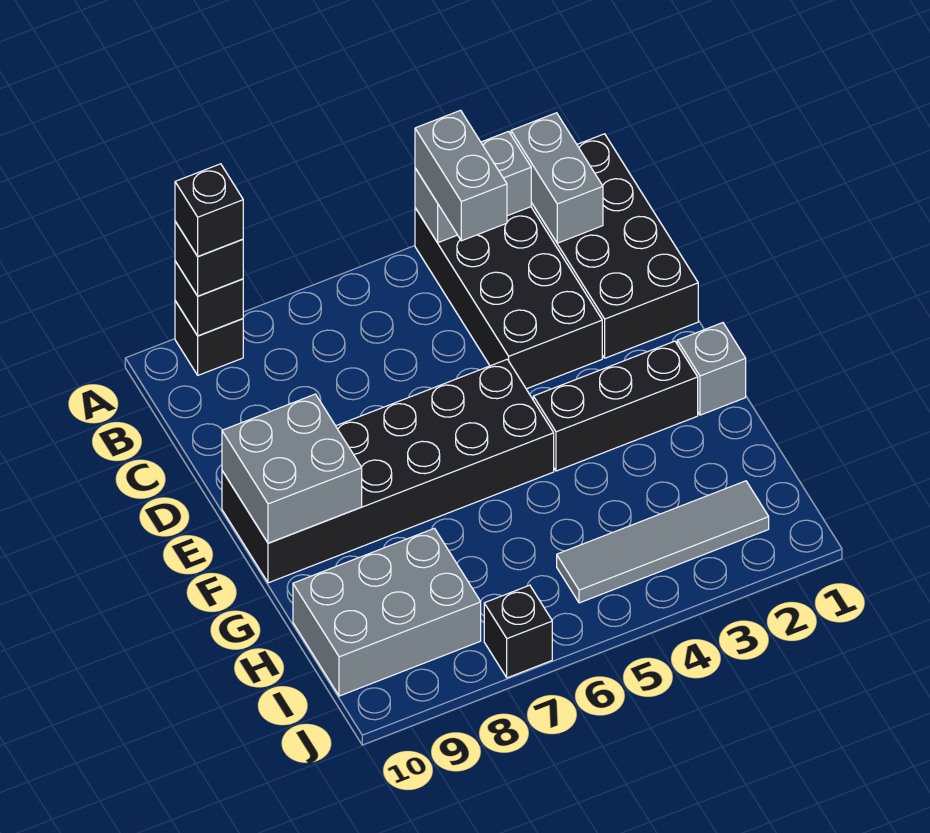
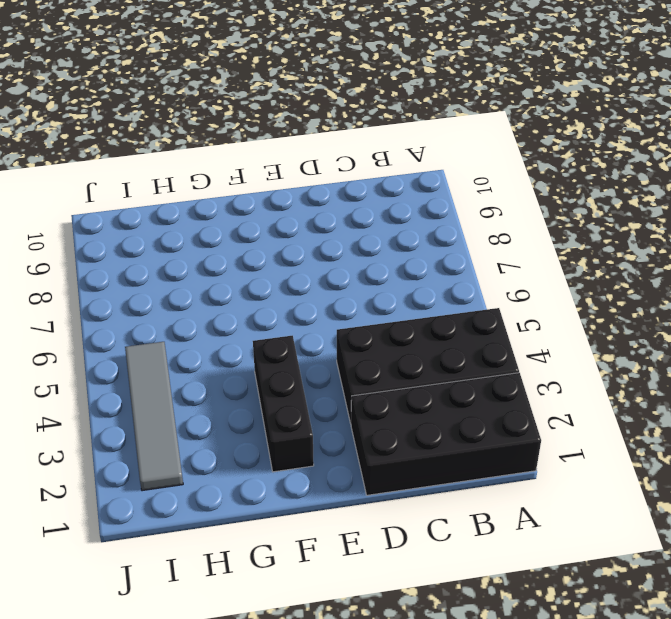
none -> black brick A9 level 1
none -> black brick E5:F10 level 1
none -> grey brick F1 level 1

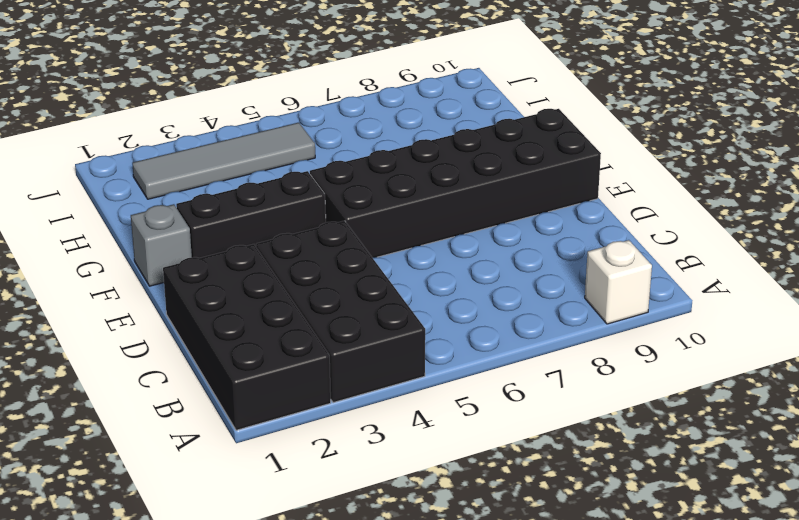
white brick A9 level 1 -> black brick A9 level 1
none -> grey brick H8:I10 level 1
none -> black brick J7 level 1
none -> grey brick A2:B2 level 2

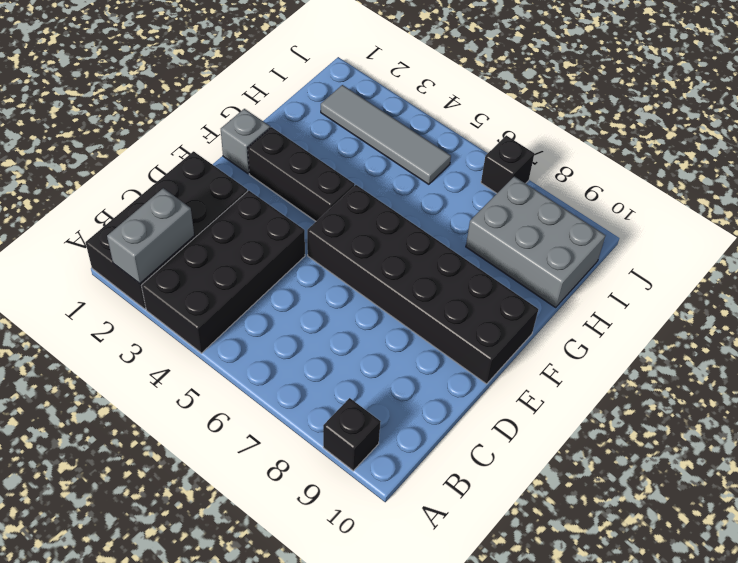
none -> grey brick A3:A4 level 2
none -> black brick A9 level 2
none -> grey brick E9:F10 level 2

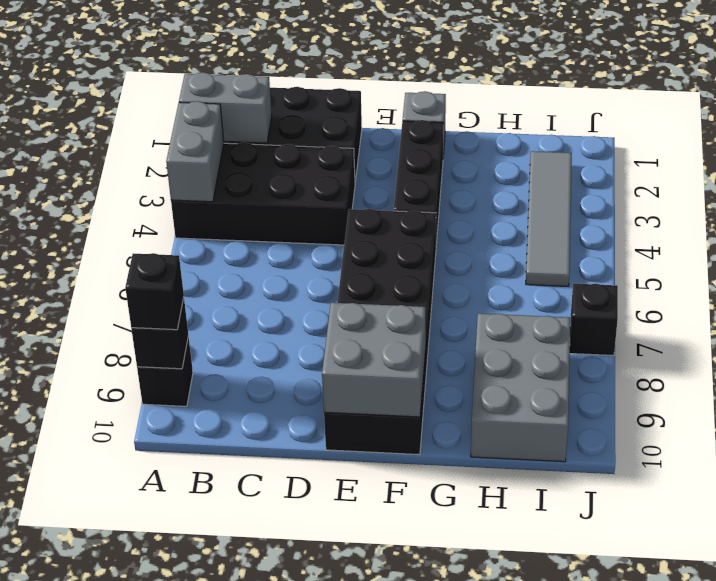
none -> grey brick A4:B4 level 3
none -> black brick A9 level 4

